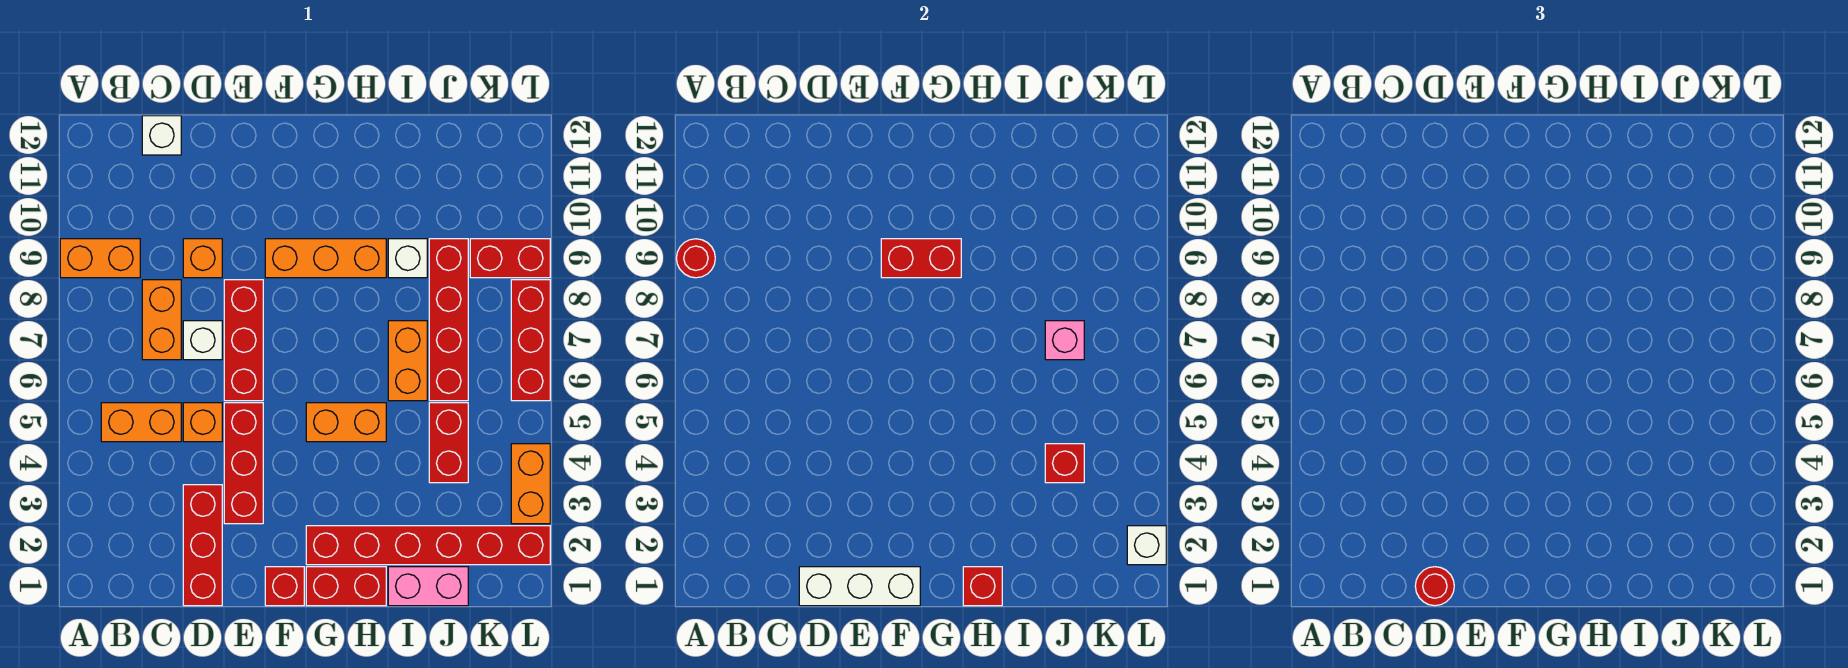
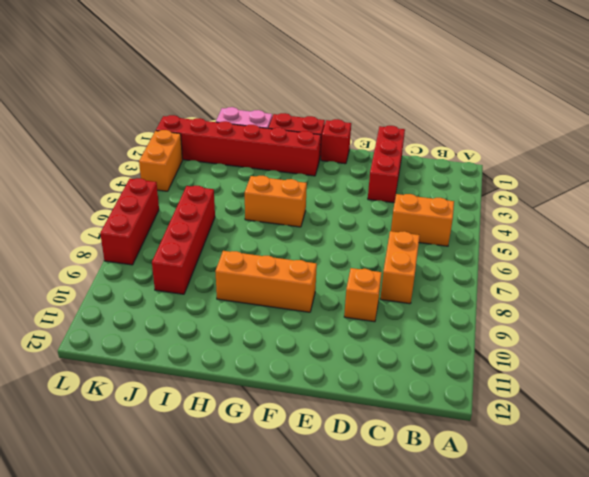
none -> orange brick A9:B9 level 1
none -> white brick C12 level 1
none -> orange brick D5 level 1
none -> white brick D7 level 1

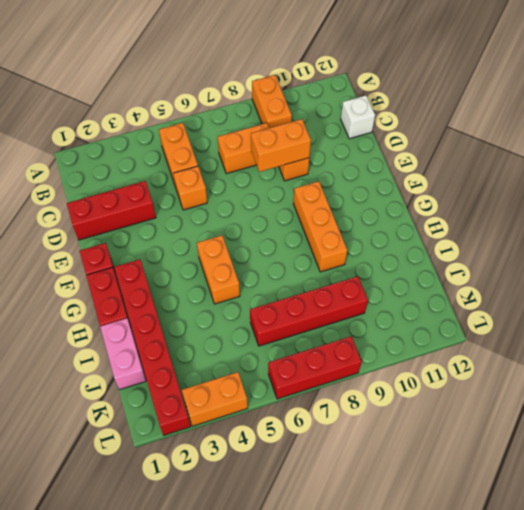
orange brick D8:D9 level 2 -> orange brick I6:I7 level 1
none -> white brick D7 level 1
none -> red brick E3:E5 level 1
none -> red brick E6:E8 level 1
none -> white brick I9 level 1

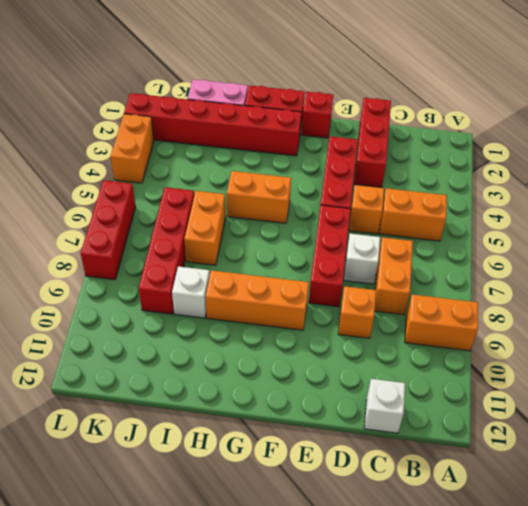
none -> red brick J4:J5 level 1
none -> red brick K9:L9 level 1
none -> red round brick A9 level 2
none -> white brick D1:F1 level 2

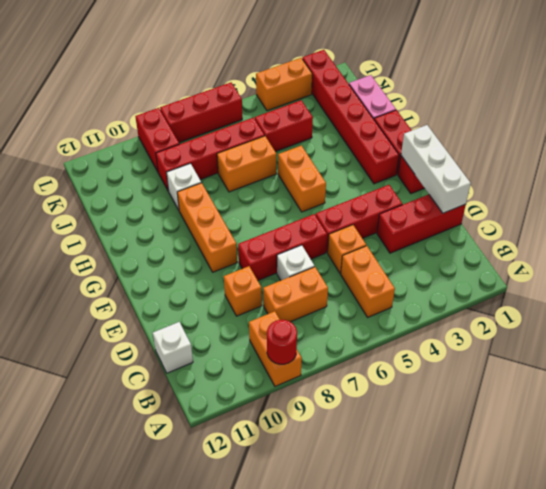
none -> red brick F9:G9 level 2
none -> red brick H1 level 2
none -> red brick J4 level 2
none -> pink brick J7 level 2

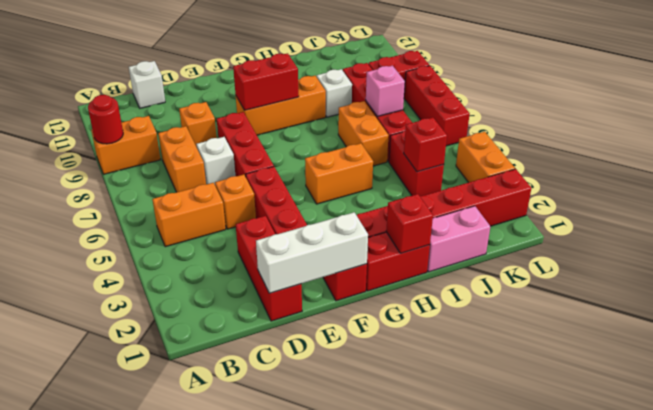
none -> white brick L2 level 2
none -> red round brick D1 level 3

